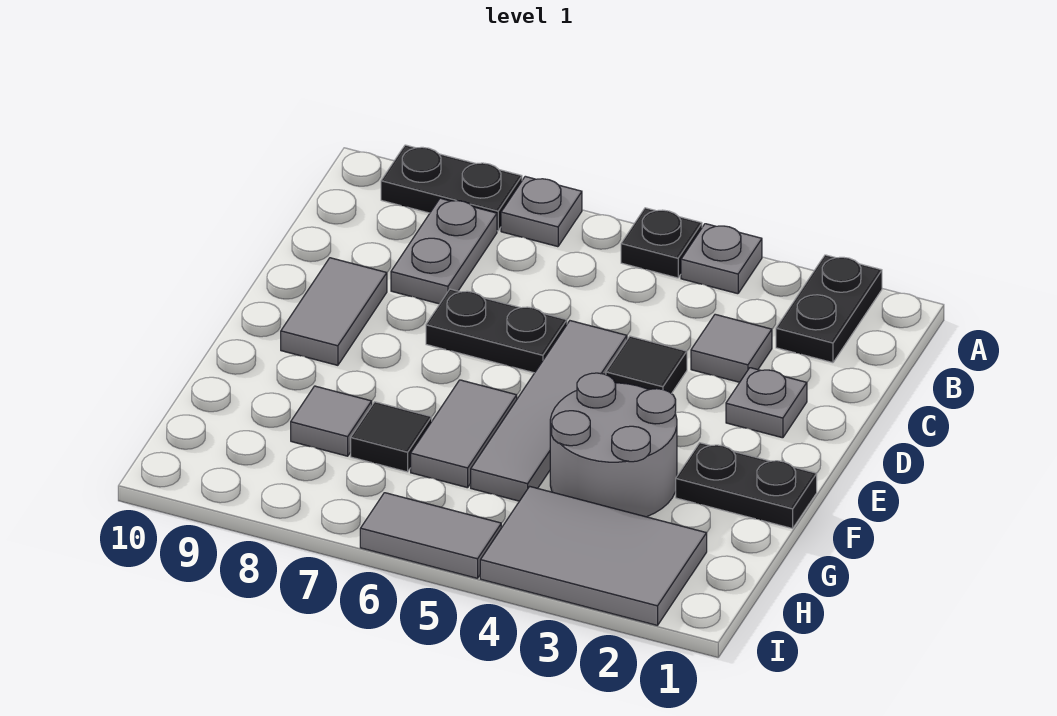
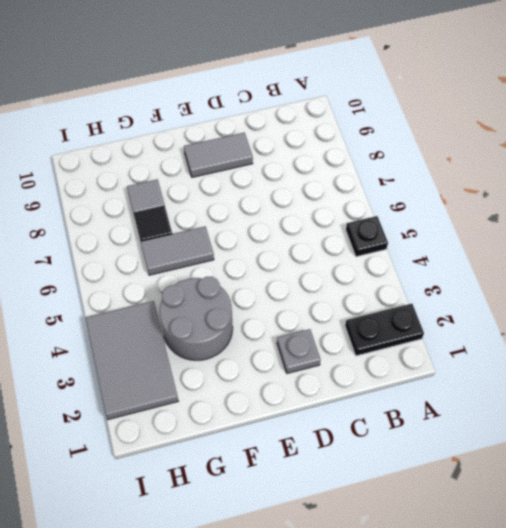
none -> grey plate A4 level 1
none -> grey plate A7 level 1
none -> black plate A8:A9 level 1

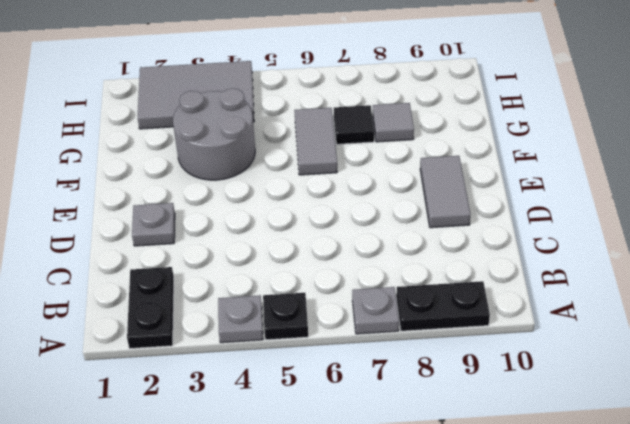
none -> grey plate B8:C8 level 1
none -> grey tile C3 level 1
none -> black tile D4 level 1

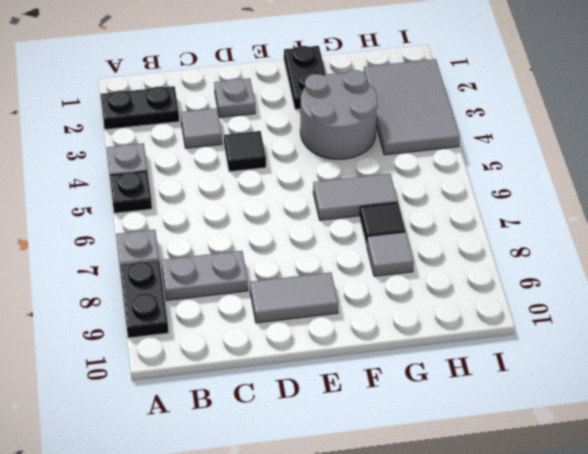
none -> grey tile D5:G5 level 1
none -> black plate D6:D7 level 1
none -> grey tile I5:I6 level 1

